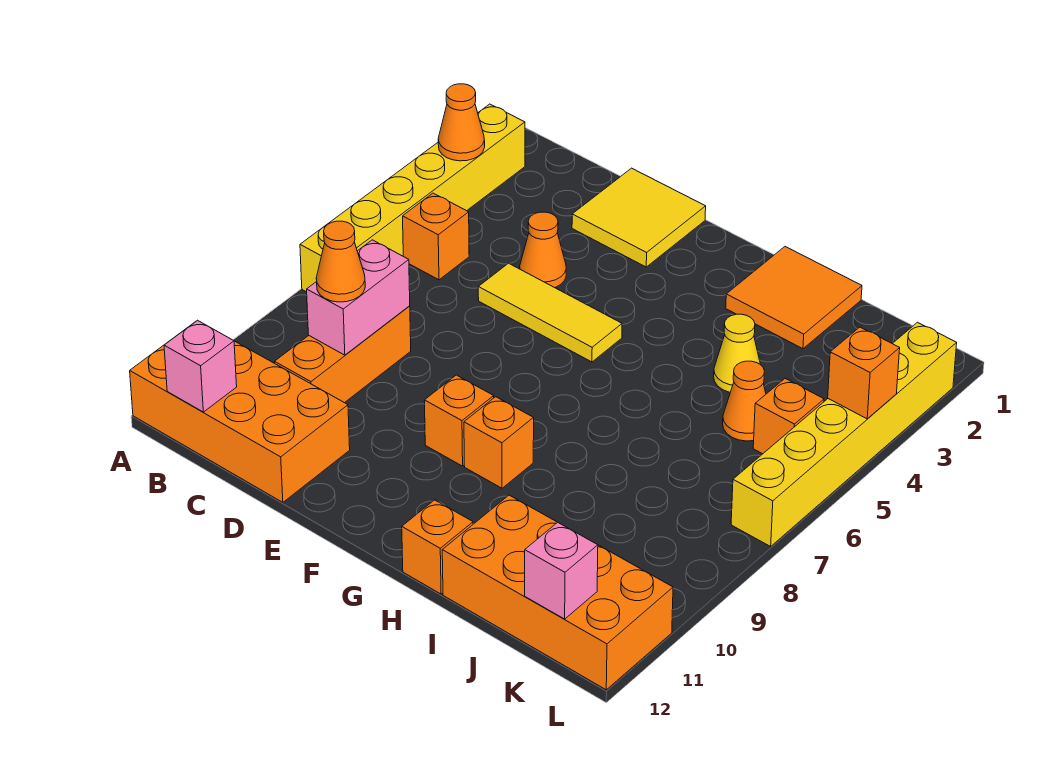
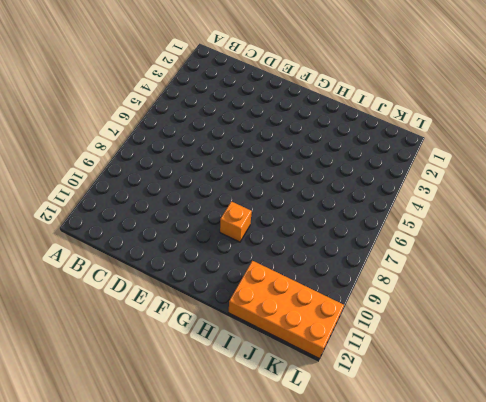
none -> yellow brick A2:A7 level 1
none -> orange brick A11:D12 level 1
none -> orange brick B5 level 1

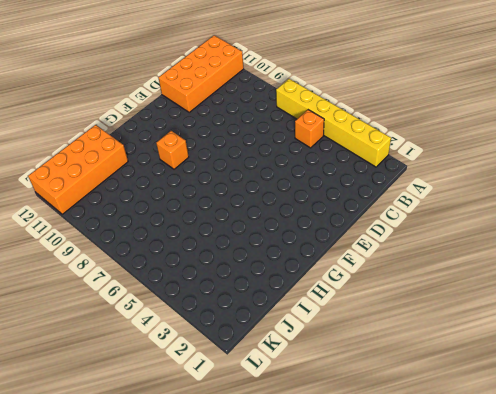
none -> orange brick C8:C10 level 1
none -> yellow tile D1:E2 level 1
none -> orange cone D4 level 1

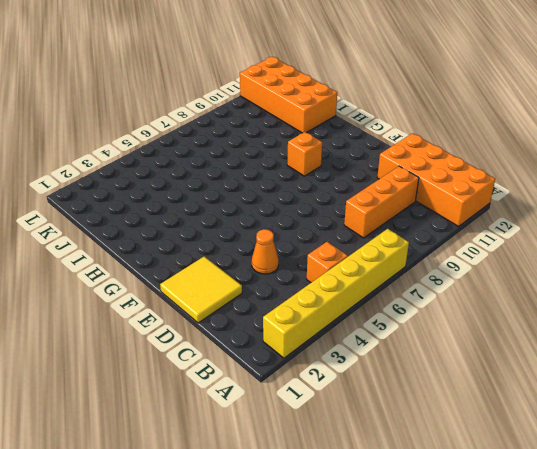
none -> yellow tile D5:F5 level 1
none -> orange brick F9 level 1
none -> orange tile H1:I2 level 1

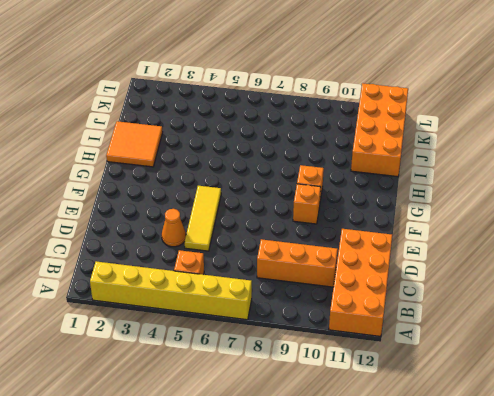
none -> yellow tile D1:E2 level 1
none -> orange brick H12 level 1
none -> yellow cone I4 level 1

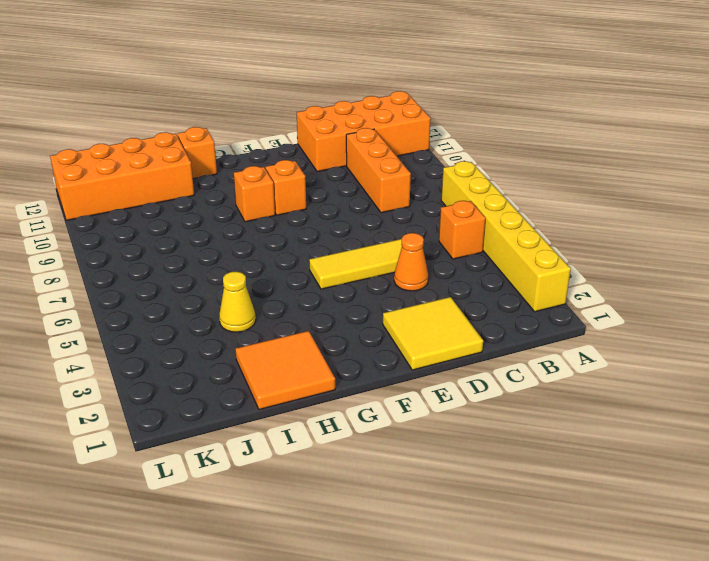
none -> orange cone J5 level 1
none -> orange brick K5 level 1
none -> yellow brick L2:L7 level 1

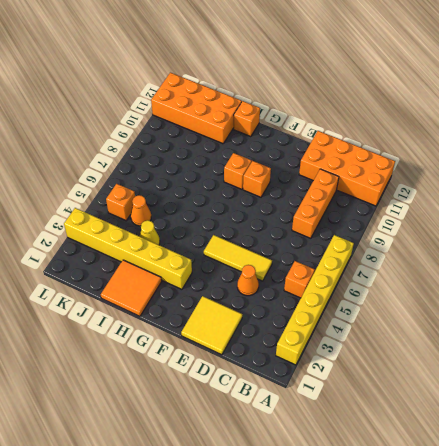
yellow brick G3:L3 level 1 -> yellow brick L2:L7 level 1
none -> orange cone A3 level 2
none -> pink brick B12 level 2
none -> pink brick C8:C9 level 2

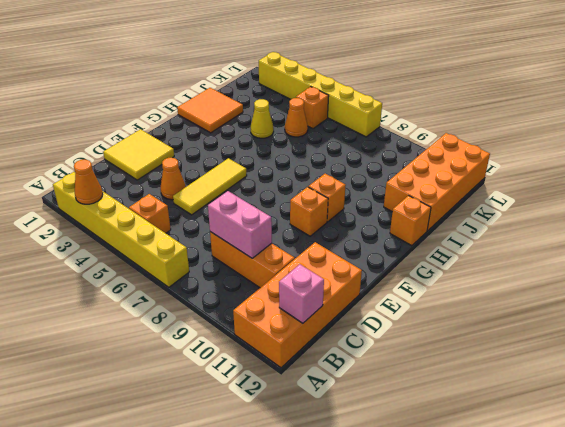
none -> pink brick K12 level 2
none -> orange brick L4 level 2
none -> orange cone C9 level 3

